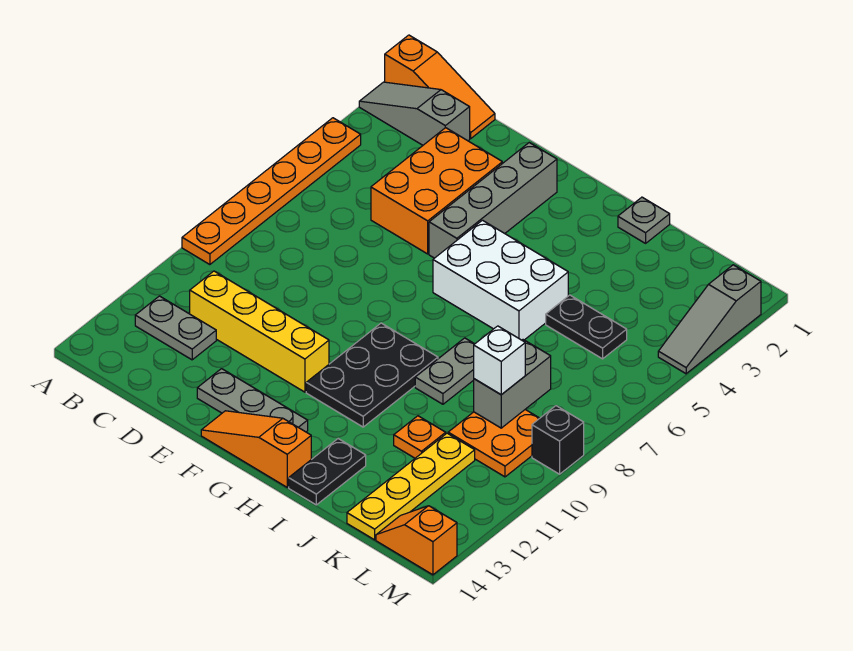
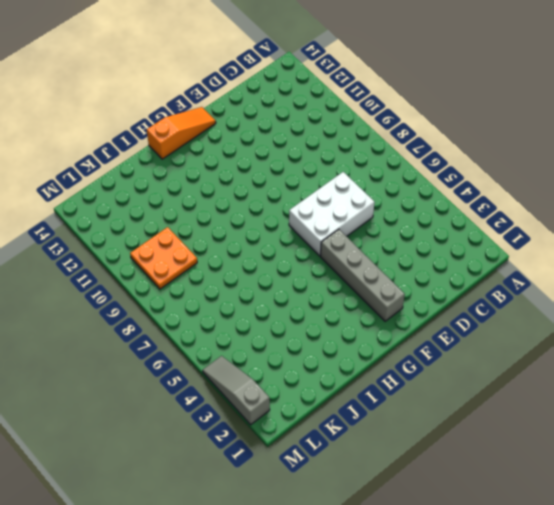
white brick D6:F7 level 1 -> white brick G5:I6 level 1
none -> orange slope A1:C1 level 1 top A
none -> grey slope A2:C2 level 1 top C
none -> orange plate A4:A9 level 1

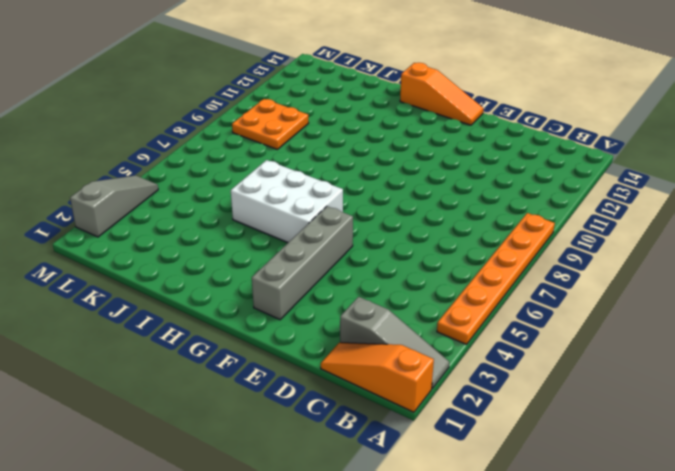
none -> grey plate B12:C12 level 1
none -> yellow brick C11:F11 level 1
none -> orange brick D3:E5 level 1

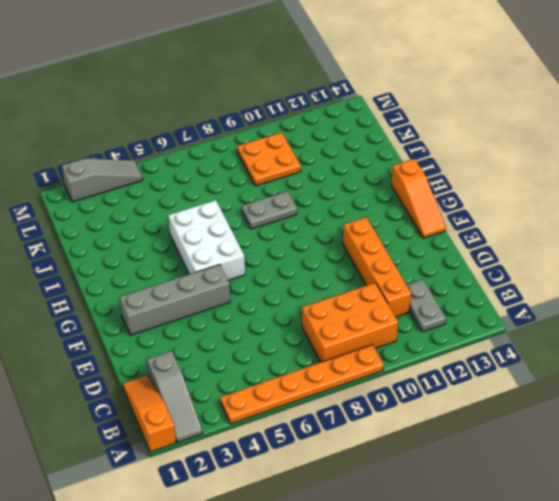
orange brick B8:C10 level 1 -> orange brick D3:E5 level 1
orange brick C11:F11 level 1 -> yellow brick C11:F11 level 1
none -> grey plate E13:G13 level 1
none -> black plate G9:H11 level 1
none -> grey plate I1 level 1

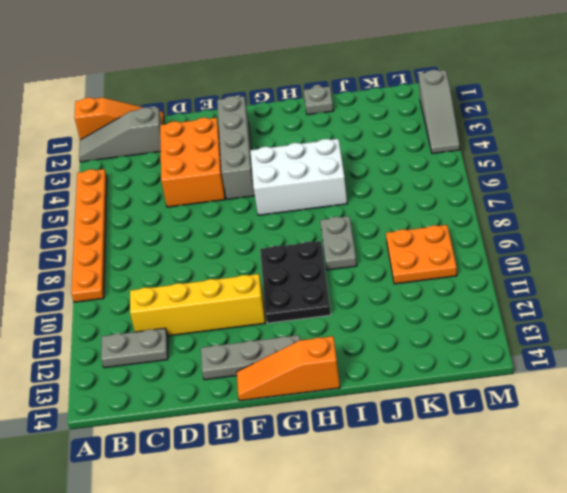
none -> black plate I13:I14 level 1
none -> black plate J5:K5 level 1
none -> orange plate J11 level 1

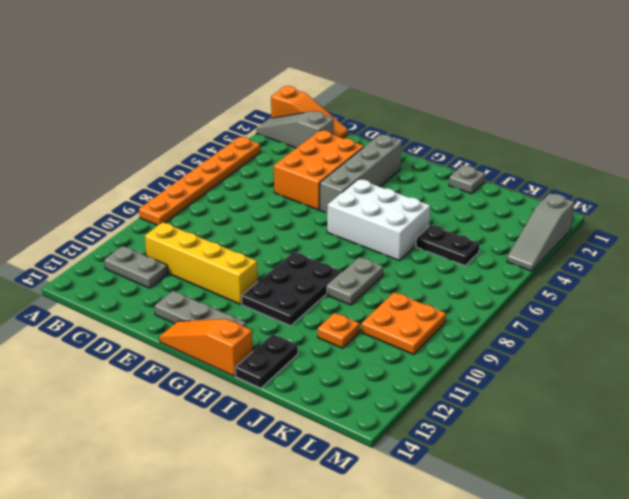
none -> yellow plate K11:K14 level 1
none -> orange slope L14:M14 level 1 top M
none -> black brick M9 level 1

